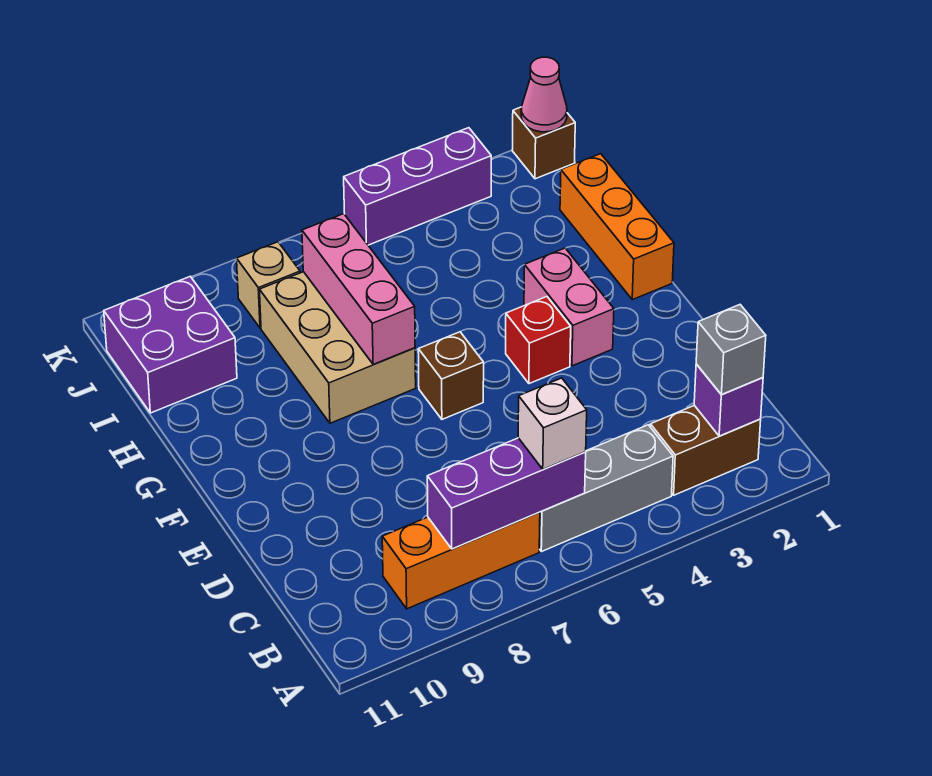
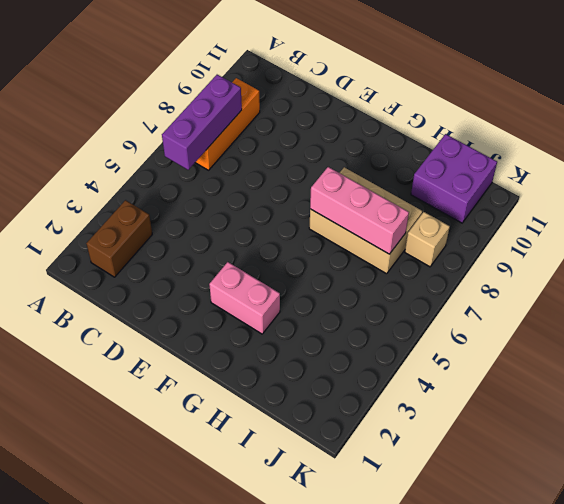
none -> grey brick B4:B6 level 1
none -> red brick F4 level 1
none -> brown brick F6 level 1

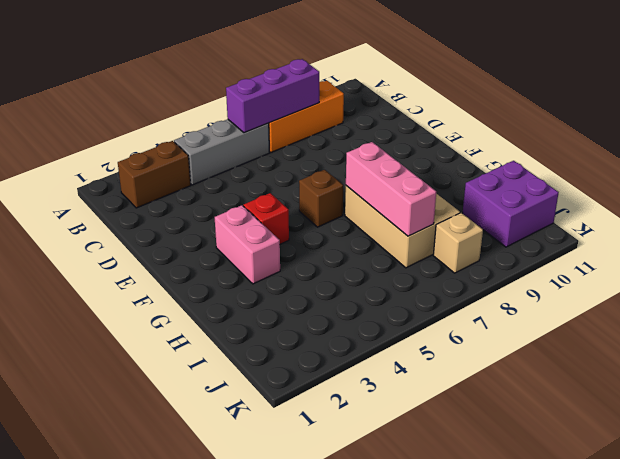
none -> orange brick G1:I1 level 1
none -> brown brick K1 level 1
none -> purple brick K3:K5 level 1

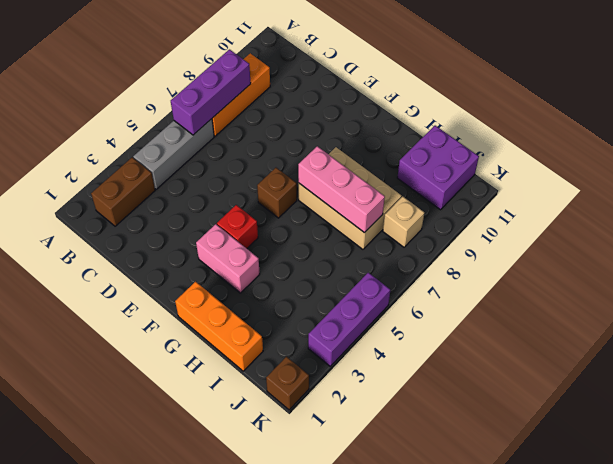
none -> purple brick B2 level 2
none -> pink cone K1 level 2
none -> grey brick B2 level 3

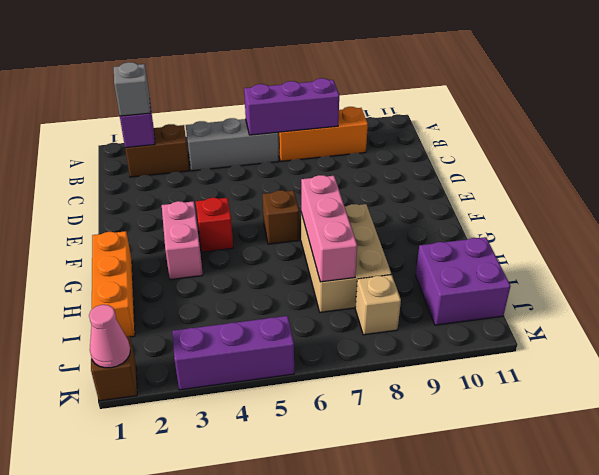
none -> white brick B6 level 3

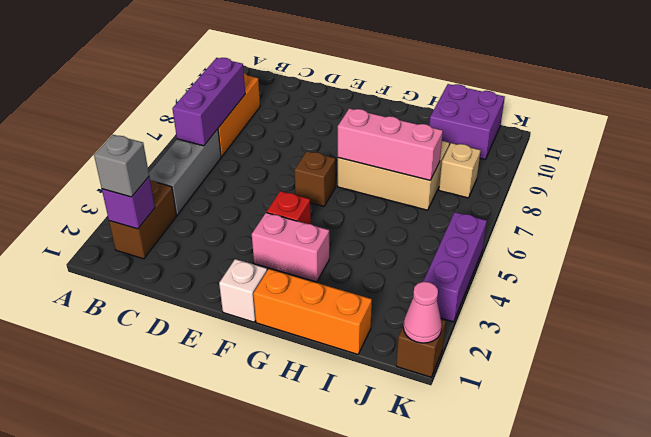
white brick F1 level 1 -> white brick B6 level 3

